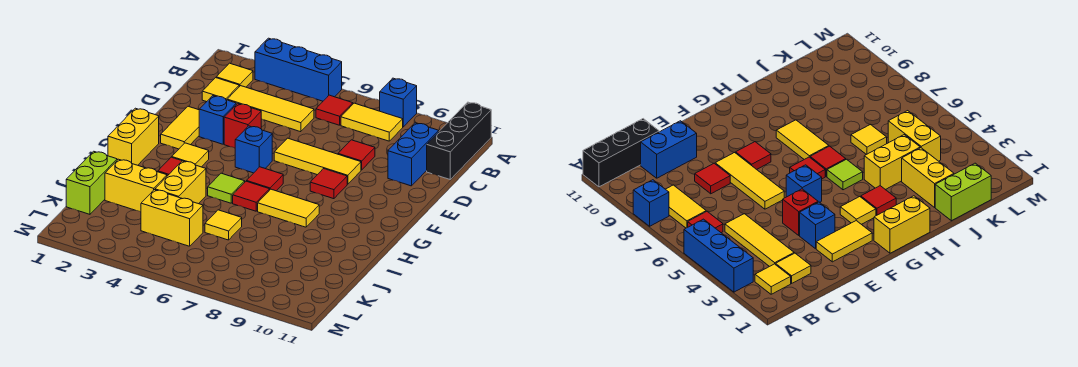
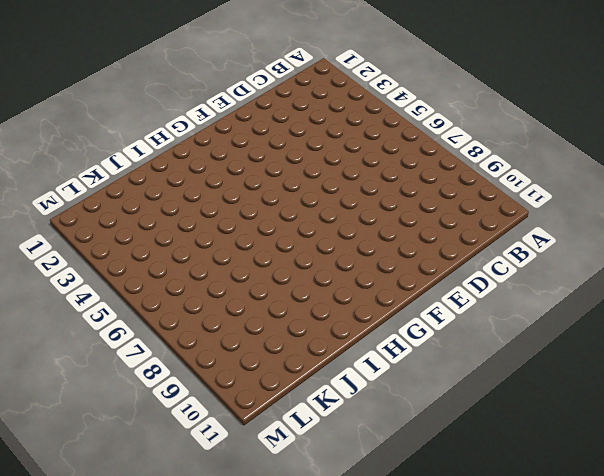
none -> blue brick A3:A5 level 1
none -> blue brick A8 level 1
none -> black brick A11:C11 level 1

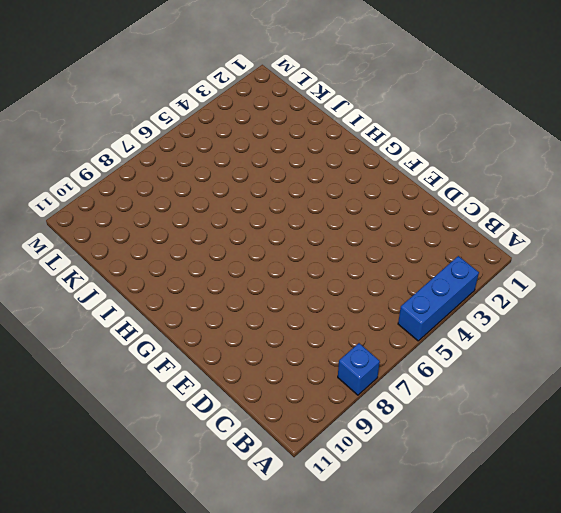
none -> black brick A11:C11 level 1
none -> yellow tile B2 level 1
none -> red tile B6 level 1

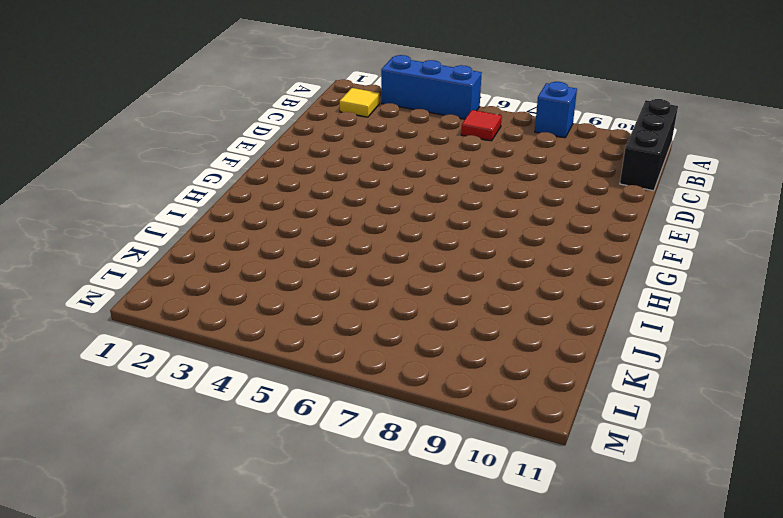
none -> yellow tile B7:B8 level 1
none -> yellow tile C2 level 1
none -> yellow tile C3:C5 level 1

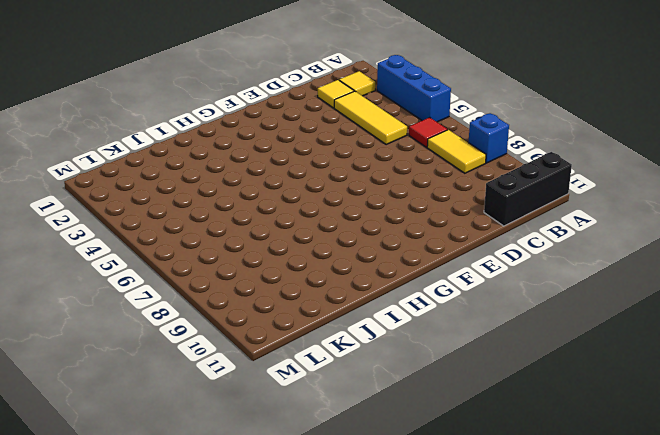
none -> blue brick C10:D10 level 1
none -> red tile D8 level 1
none -> yellow tile E2:F2 level 1

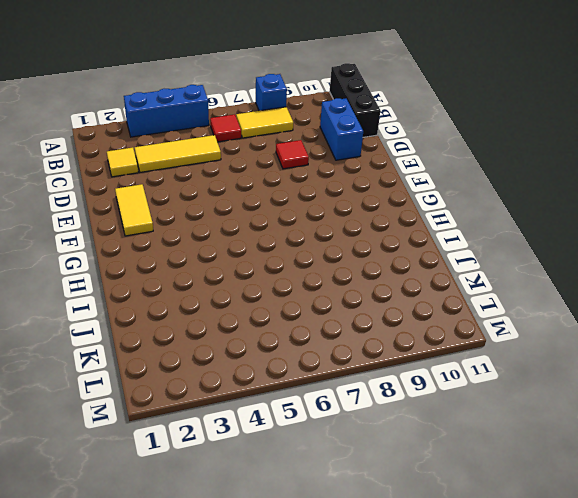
none -> yellow tile B2 level 1
none -> blue brick E3 level 1
none -> red brick E4 level 1

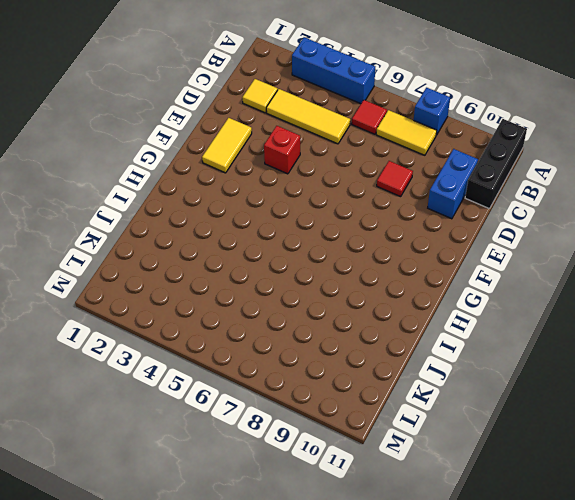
none -> yellow tile B2 level 1
none -> blue brick E3 level 1
none -> yellow tile E6:E8 level 1

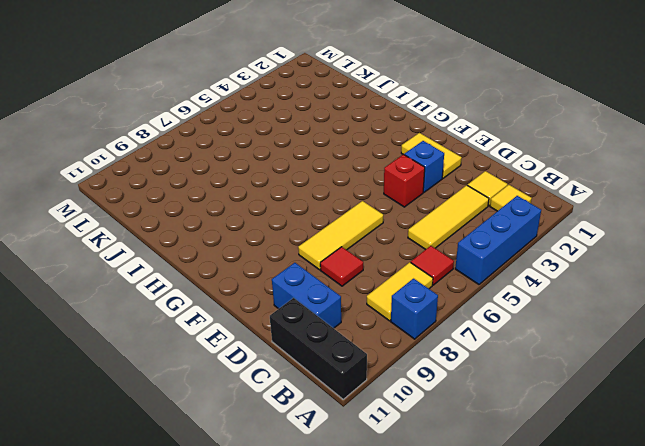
none -> blue brick F5 level 1
none -> red tile F8 level 1
none -> yellow brick G1:H1 level 1

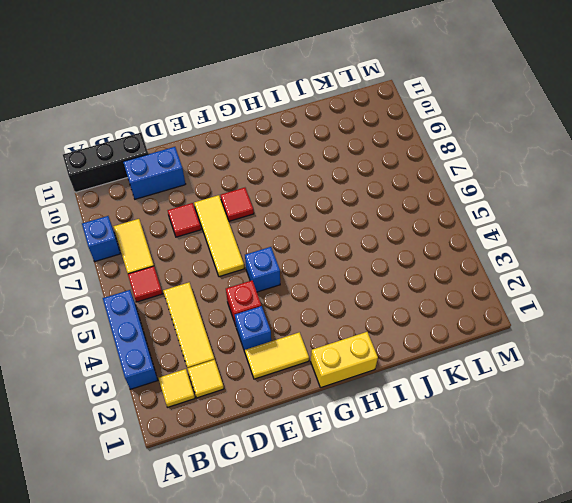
none -> yellow tile G3 level 1
none -> red tile G6 level 1
none -> red tile H3 level 1

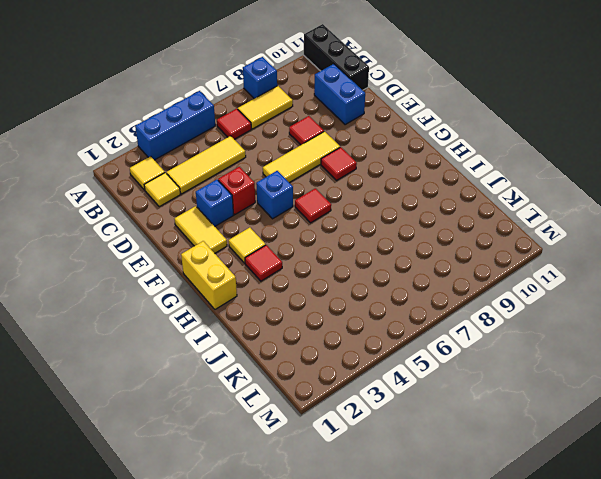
none -> lime tile H5 level 1
none -> red tile H6 level 1
none -> yellow tile H7:H8 level 1

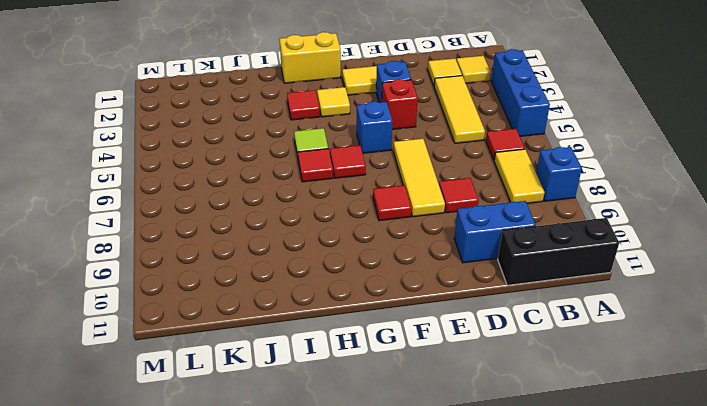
none -> yellow tile H7:H8 level 1
none -> yellow brick I4:J4 level 1
none -> lime brick J1:K1 level 1

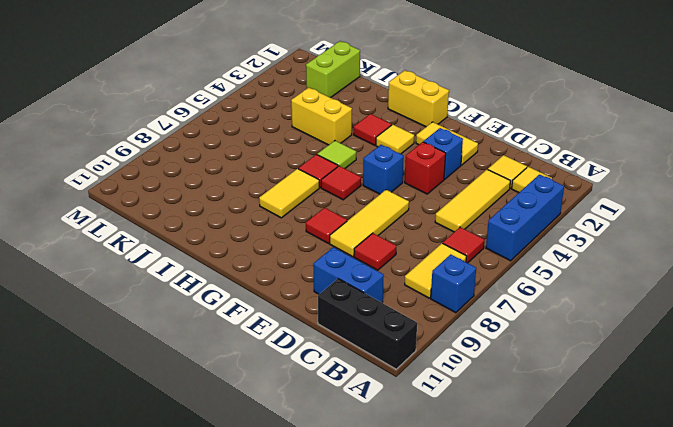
lime brick K1:K2 level 1 -> lime brick J1:K1 level 1
none -> yellow brick J2:J3 level 1
none -> yellow tile J6 level 1
none -> yellow brick K4:K5 level 1

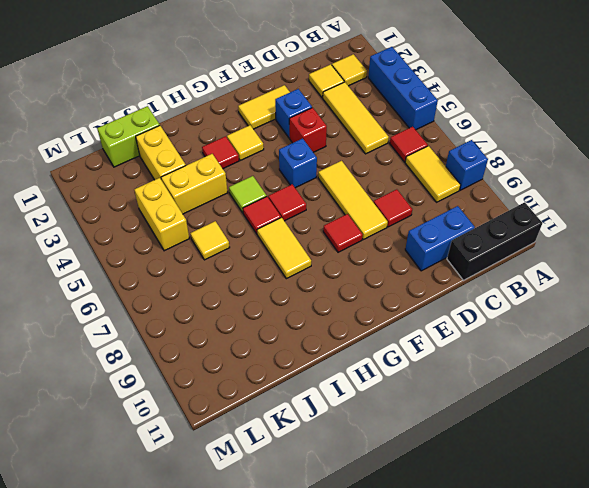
none -> yellow brick G1:H1 level 1

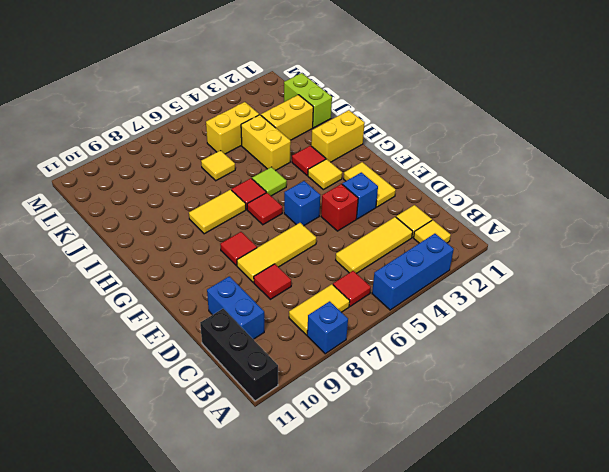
yellow brick H1:H2 level 1 -> yellow brick G1:H1 level 1

